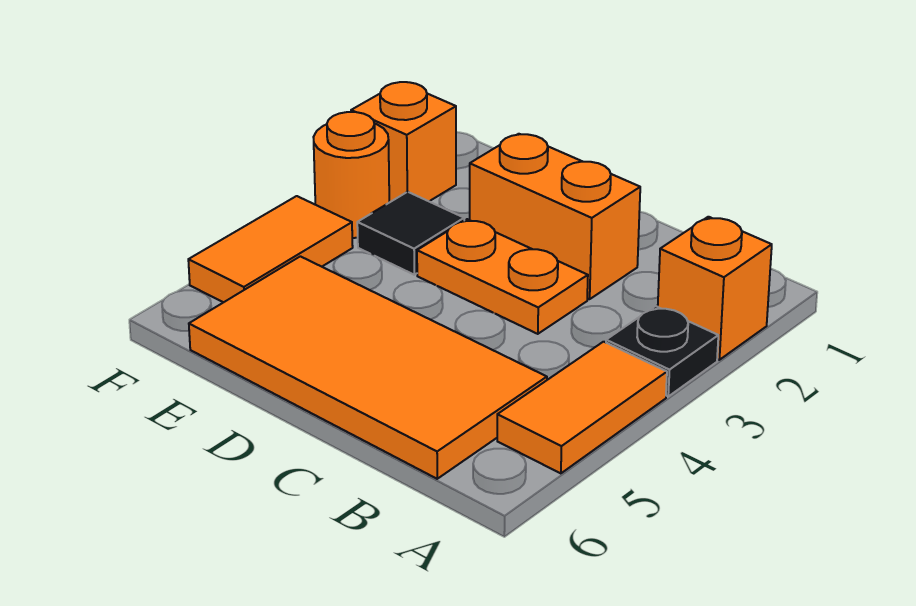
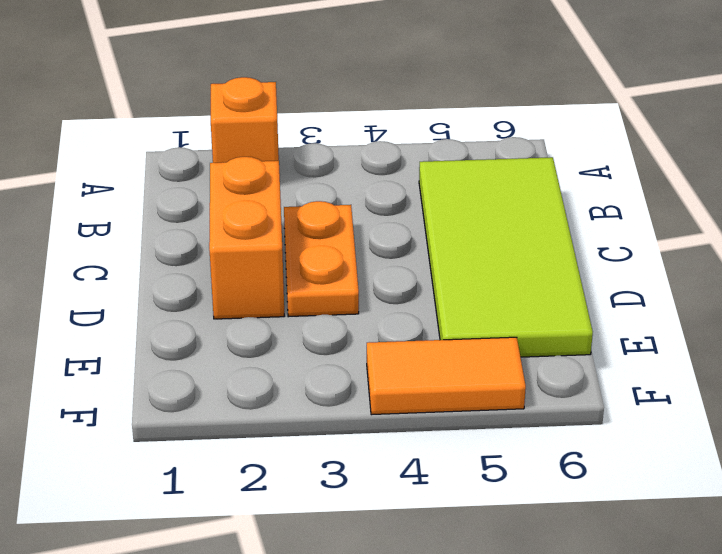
lime tile B5:E6 level 1 -> orange tile B5:E6 level 1
none -> black plate A3 level 1
none -> orange tile A4:A5 level 1

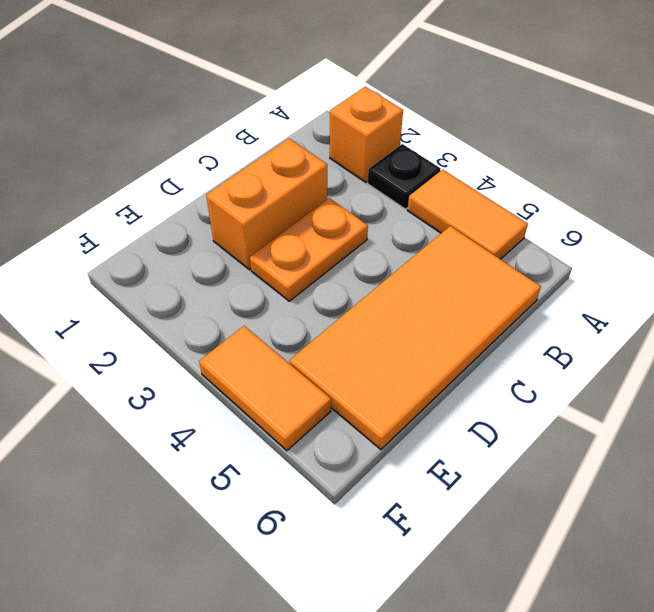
none -> black tile E3 level 1
none -> orange brick F2 level 1

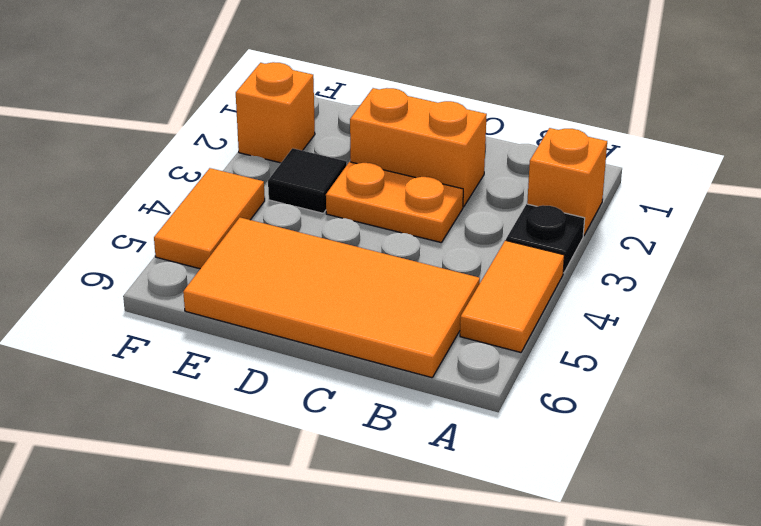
none -> orange round brick F3 level 1

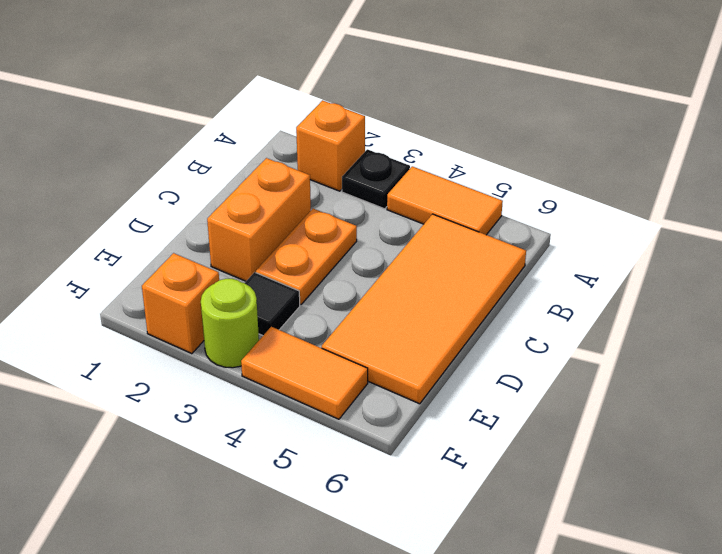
lime round brick F3 level 1 -> orange round brick F3 level 1

